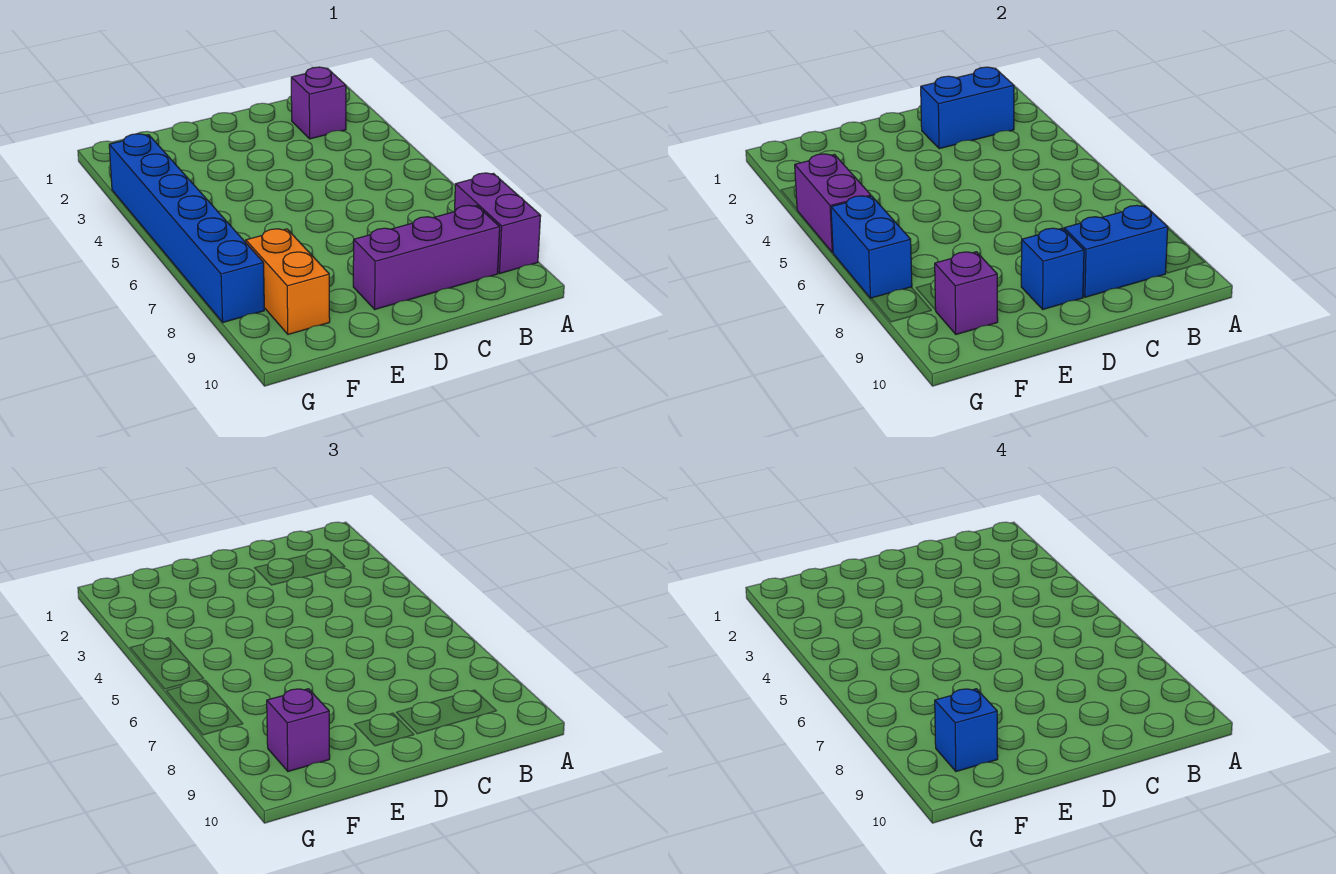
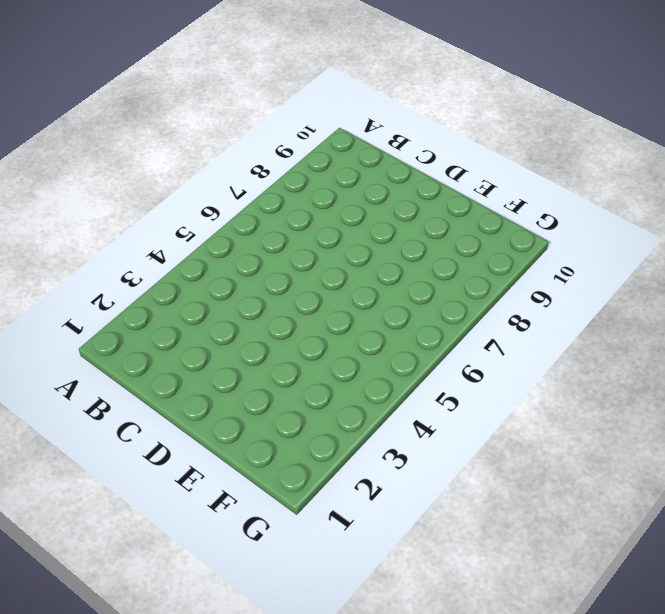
none -> purple brick A8:A9 level 1
none -> purple brick B2 level 1
none -> purple brick B9:D9 level 1

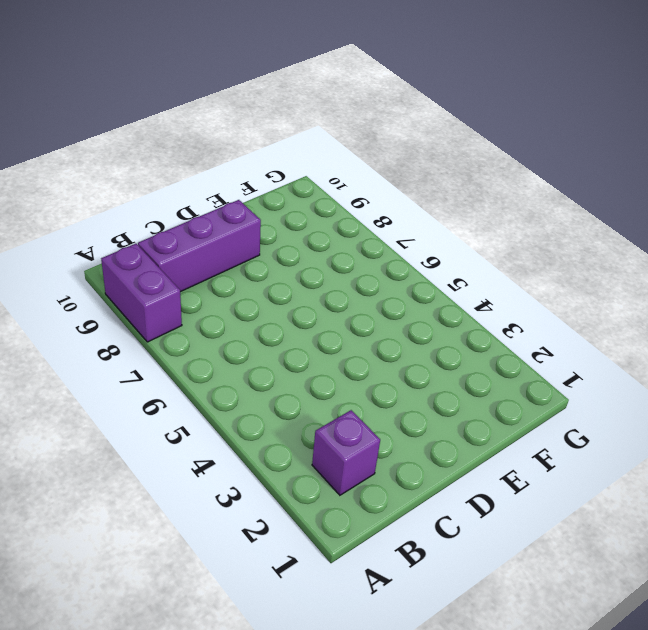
none -> orange brick F8:F9 level 1
none -> blue brick G3:G8 level 1
none -> blue brick B2:C2 level 2

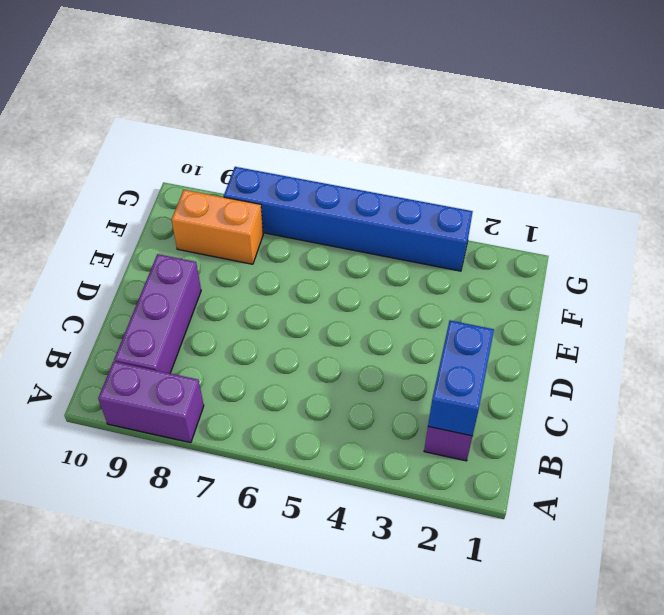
none -> blue brick B9:C9 level 2
none -> blue brick D9 level 2
none -> purple brick F9 level 2

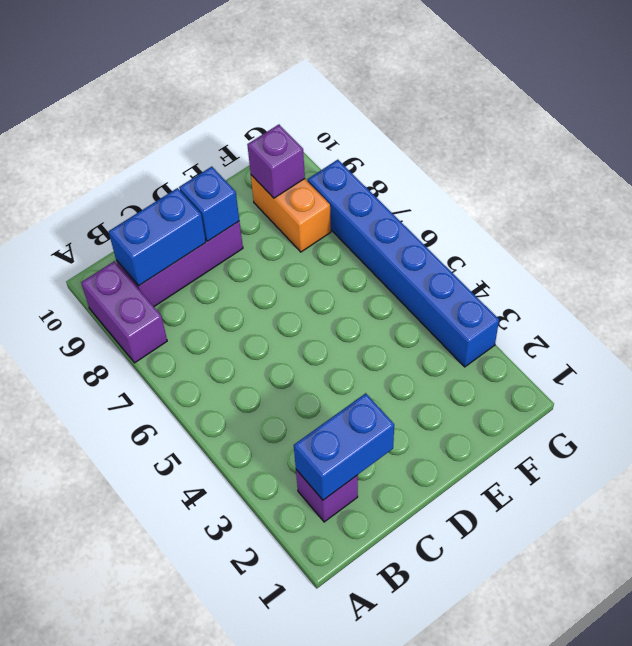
none -> purple brick G4:G5 level 2
none -> blue brick G6:G7 level 2
none -> purple brick F9 level 3

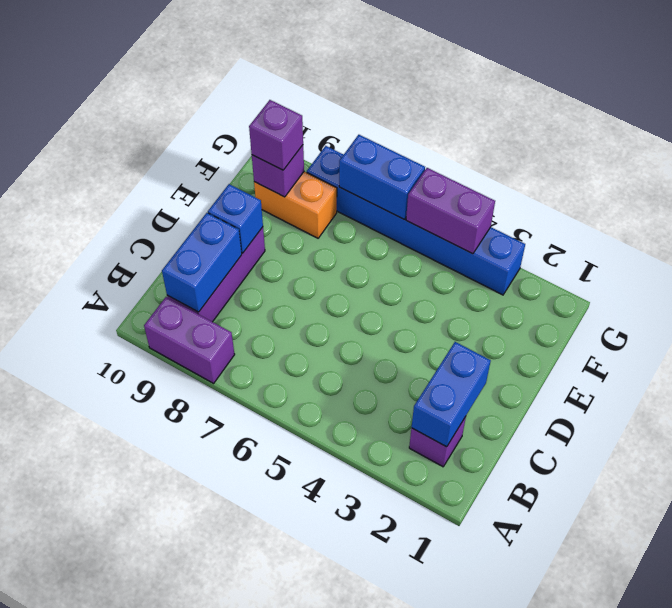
none -> blue brick F9 level 4

